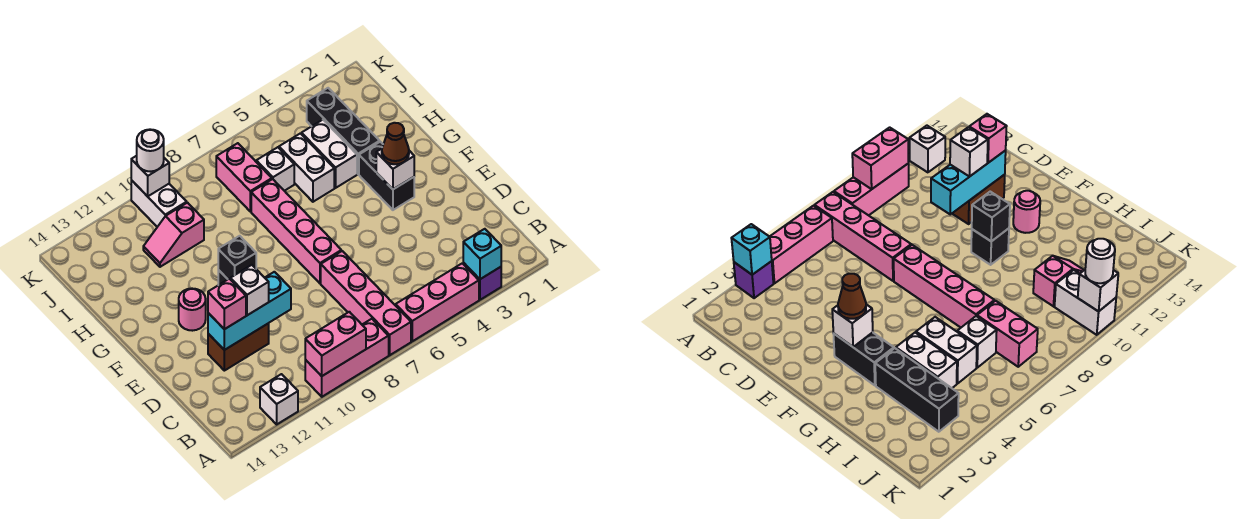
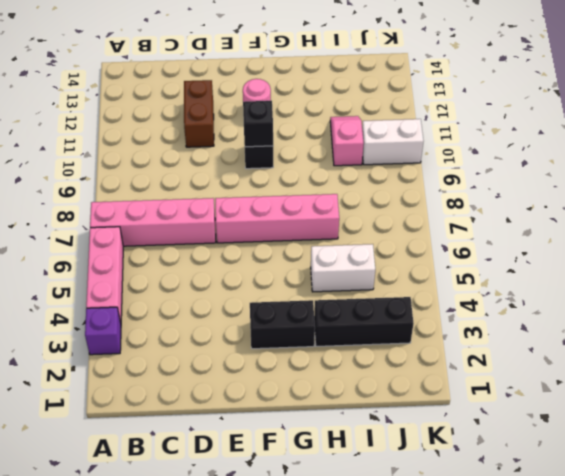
none -> pink brick A8:A10 level 1
none -> white brick A12 level 1
none -> white brick H4:I4 level 1

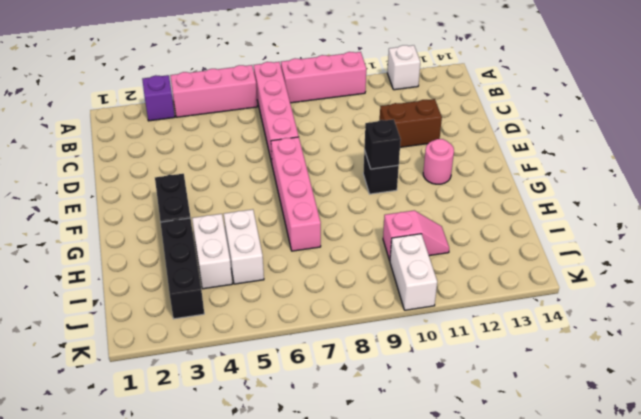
none -> white brick I6 level 1
none -> pink brick I7:J7 level 1
none -> cyan brick A3 level 2

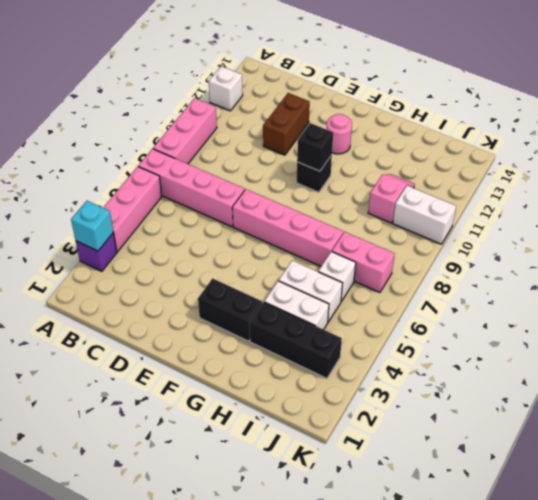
none -> pink brick A9:A10 level 2
none -> cyan brick D10:D12 level 2
none -> white brick F3 level 2

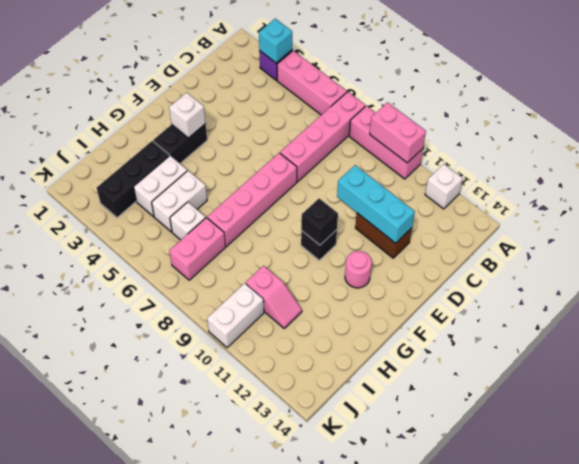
none -> white brick K10 level 2
none -> white brick D11 level 3
none -> pink brick D12 level 3

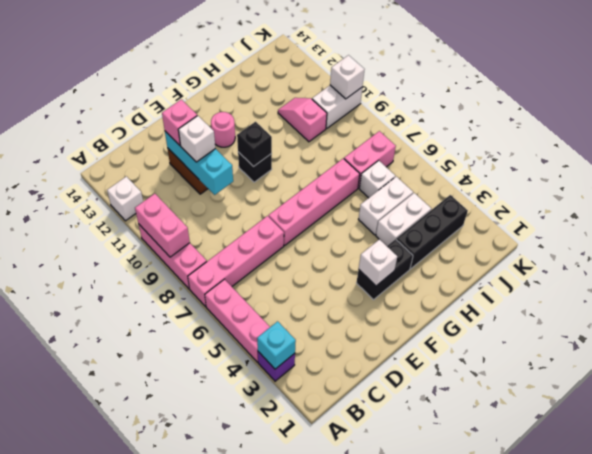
none -> brown cone F3 level 3
none -> white round brick K10 level 3

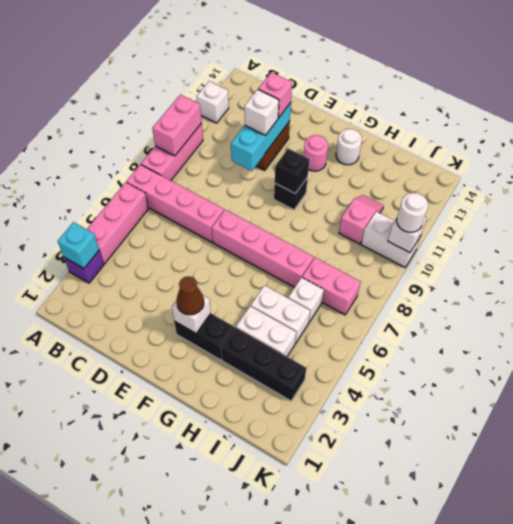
white round brick G13 level 1 -> none

